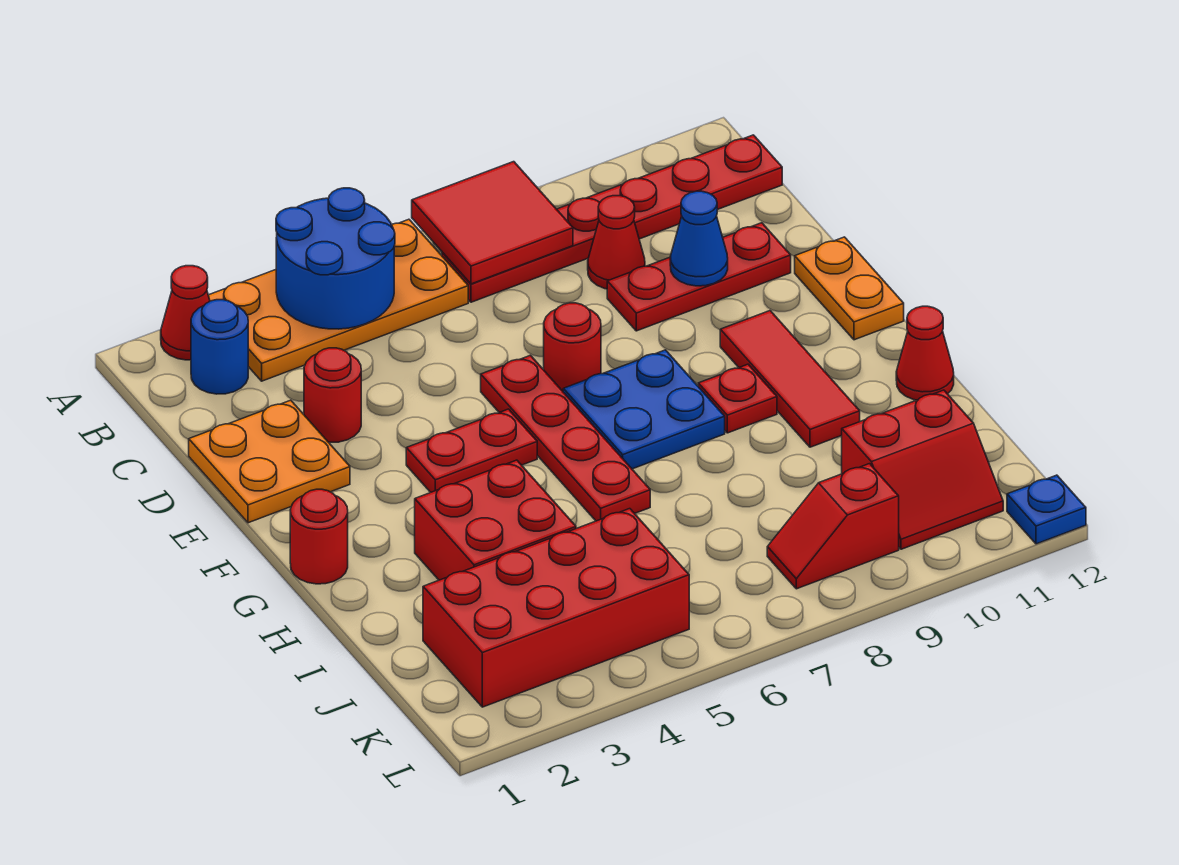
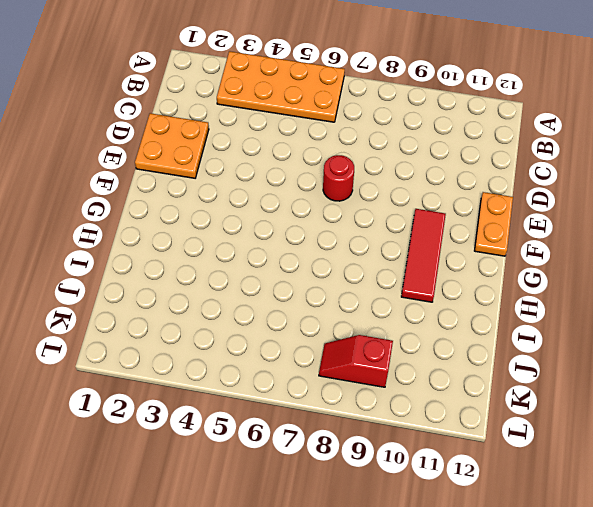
none -> red cone A2 level 1
none -> blue round brick B2 level 1
none -> red plate B7:B12 level 1

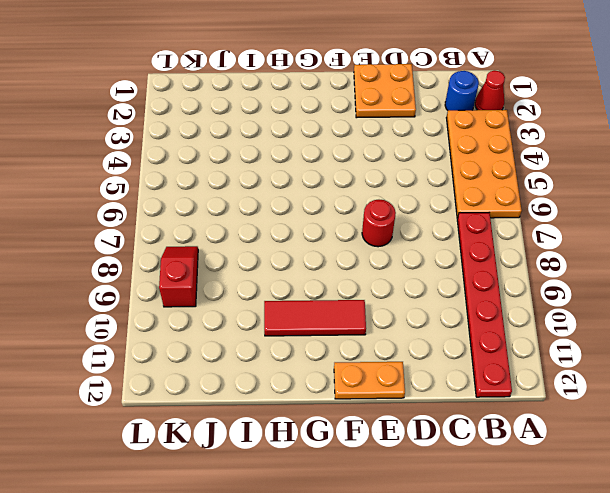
none -> red cone C9 level 1
none -> red round brick D3 level 1
none -> red plate D9:D11 level 1

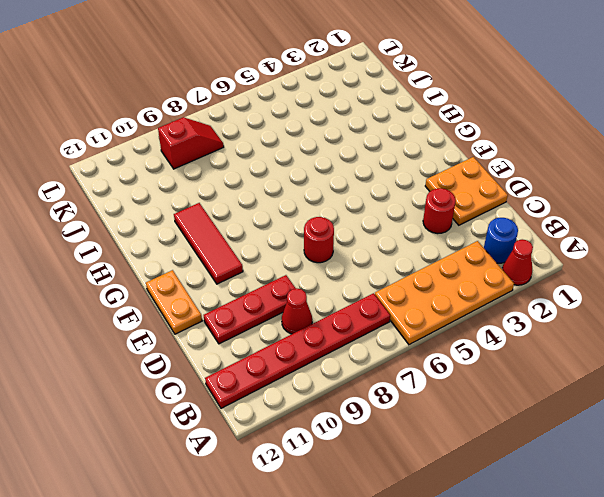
none -> red plate E6:H6 level 1
none -> red plate F4:F5 level 1
none -> blue plate F7:G8 level 1

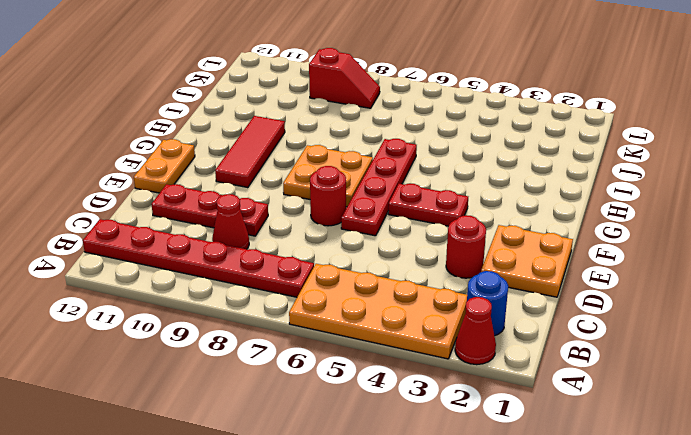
orange plate F7:G8 level 1 -> blue plate F7:G8 level 1
none -> red round brick G1 level 1
none -> red plate G9 level 1
none -> red brick H3:I4 level 1

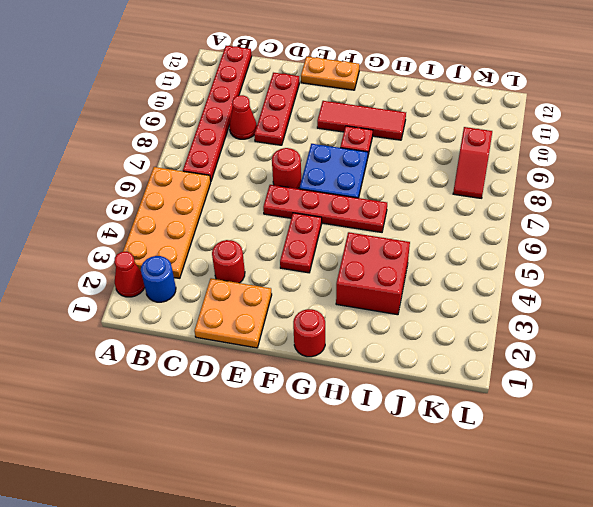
none -> red cone H12 level 1
none -> red brick J2:K5 level 1
none -> red slope J10:K11 level 1 top J

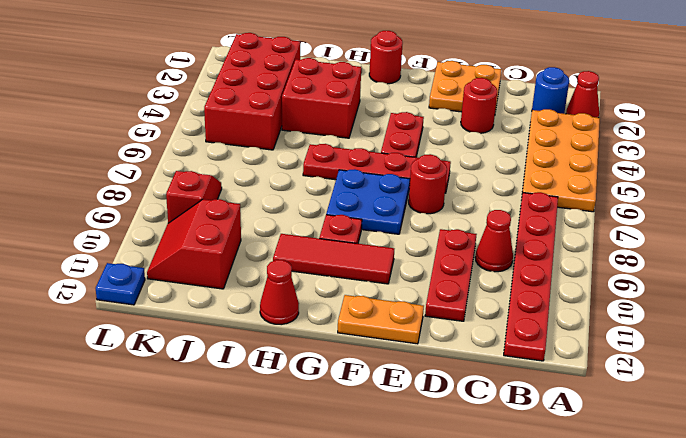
none -> blue round brick A4:B5 level 2
none -> red tile A7:B8 level 2
none -> blue cone D10 level 2

